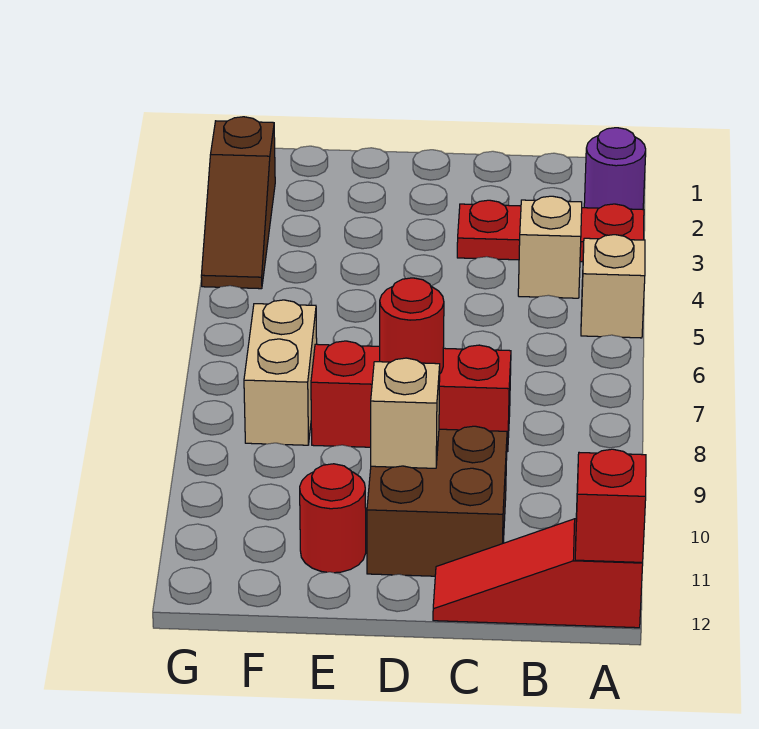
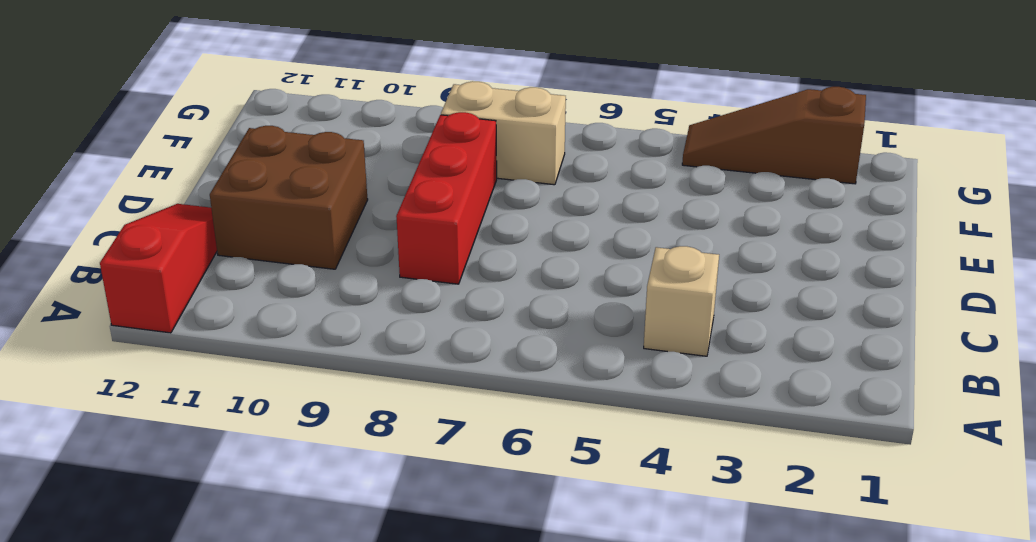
none -> purple round brick A2 level 1
none -> red plate A3:C3 level 1
none -> tan brick A5 level 1

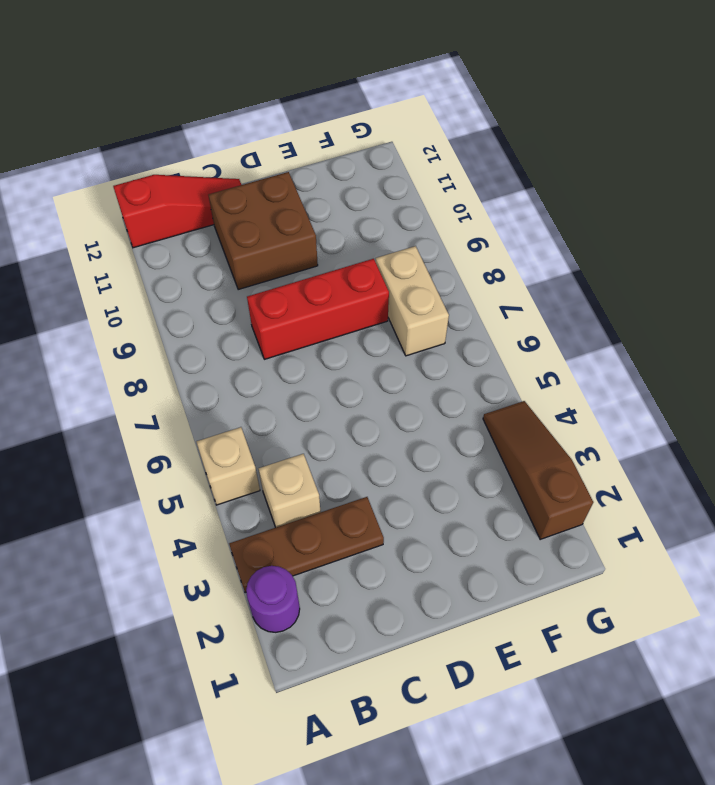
brown plate A3:C3 level 1 -> red plate A3:C3 level 1
none -> red round brick E11 level 1
none -> red brick A12 level 2
none -> red round brick D8 level 2

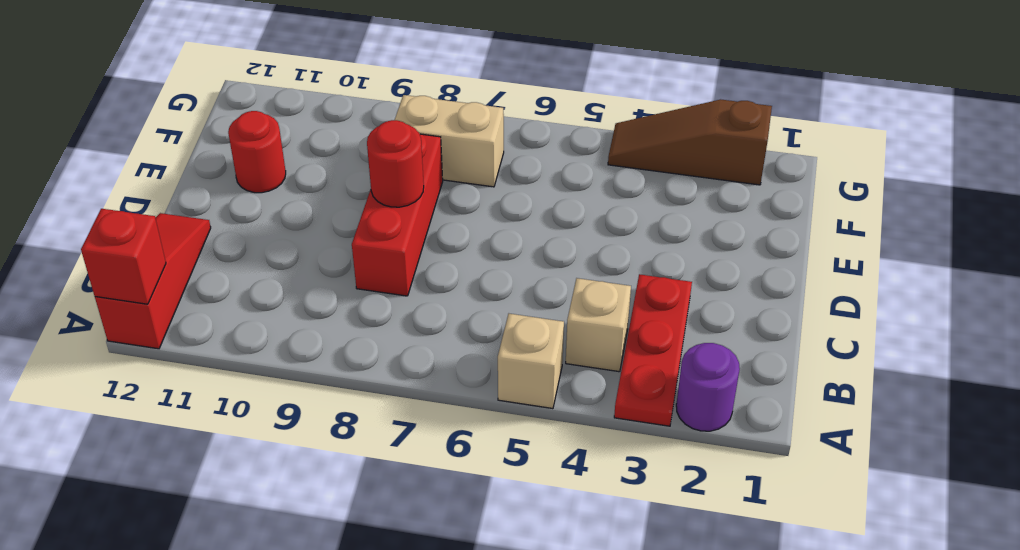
none -> brown brick C10:D11 level 1
none -> tan brick D10 level 2

